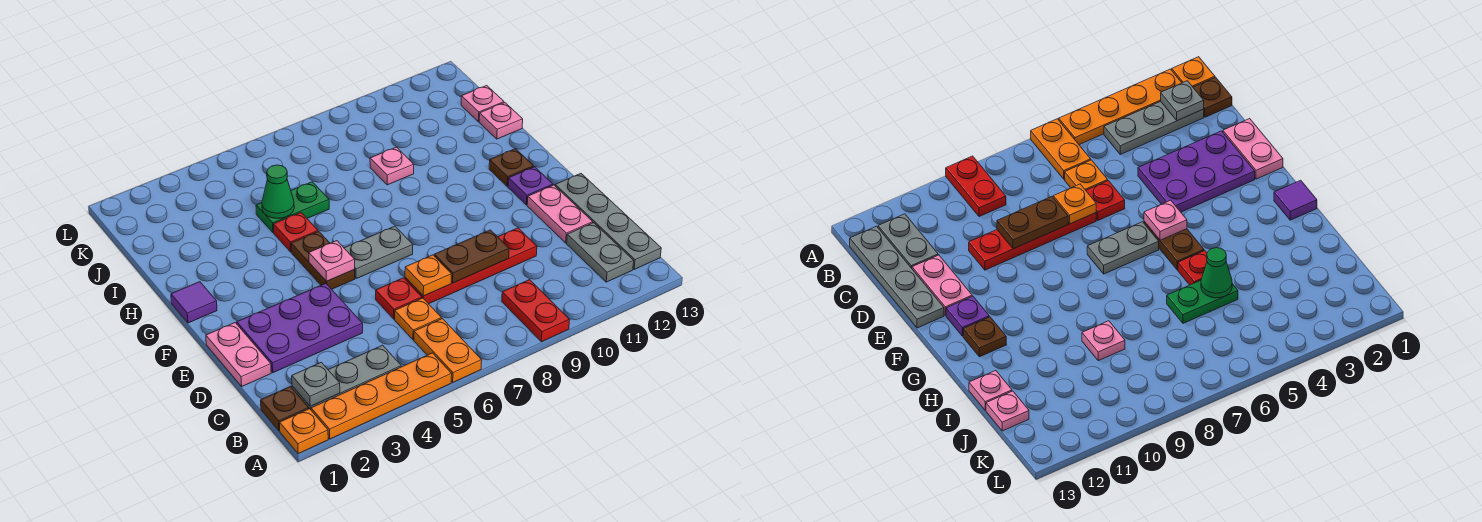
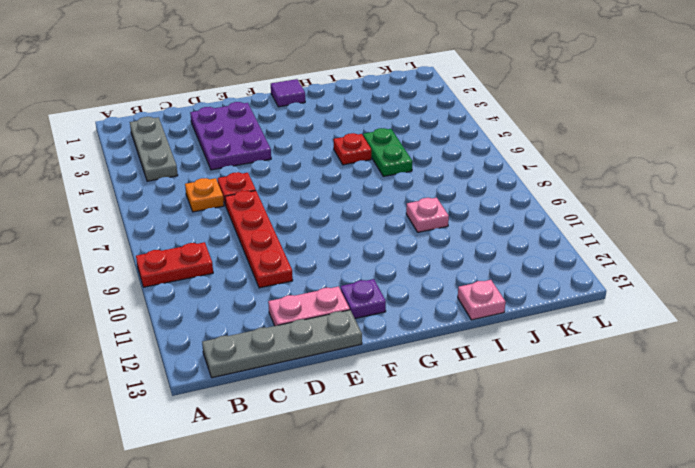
none -> orange plate A1 level 1
none -> orange plate A2:A5 level 1
none -> orange plate A6:B6 level 1

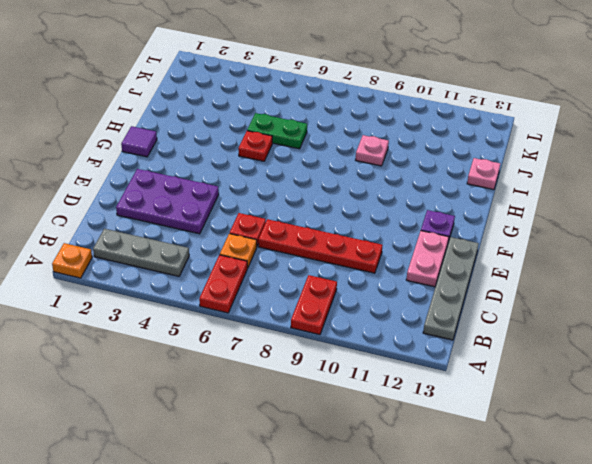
red plate A6:B6 level 1 -> orange plate A6:B6 level 1
none -> orange plate A2:A5 level 1
none -> brown plate B1 level 1
none -> grey plate B12:C12 level 1

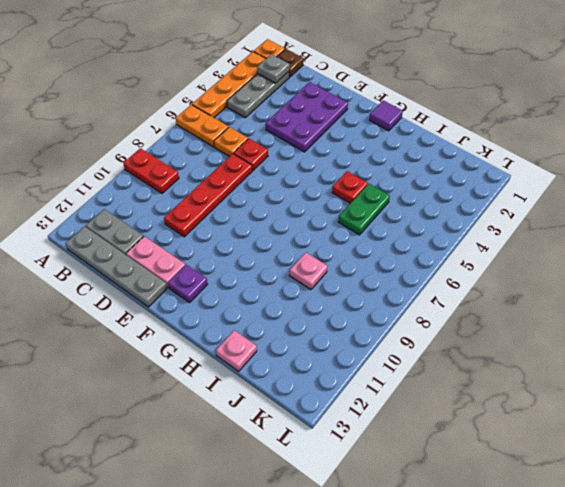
none -> pink plate D1:E1 level 1
none -> brown plate F5:G5 level 1
none -> grey plate F6:F7 level 1

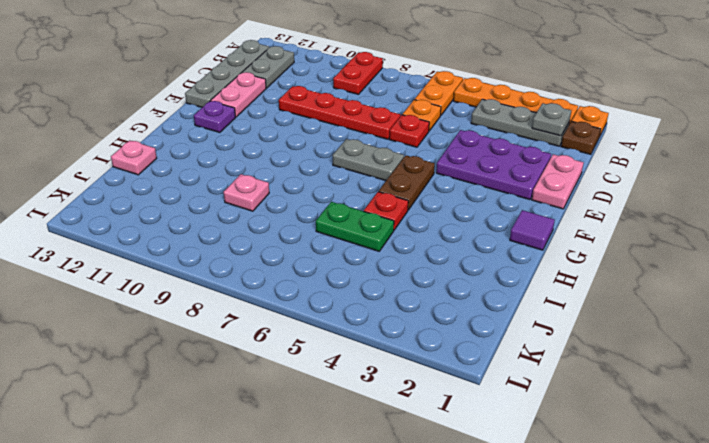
none -> brown plate G12 level 1
none -> pink plate J13 level 1
none -> orange plate D7 level 2

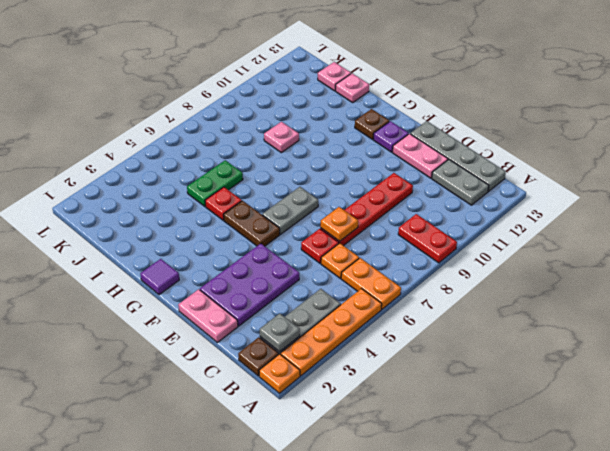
none -> brown plate D8:D9 level 2
none -> pink plate F5 level 2
none -> green cone I5 level 2

